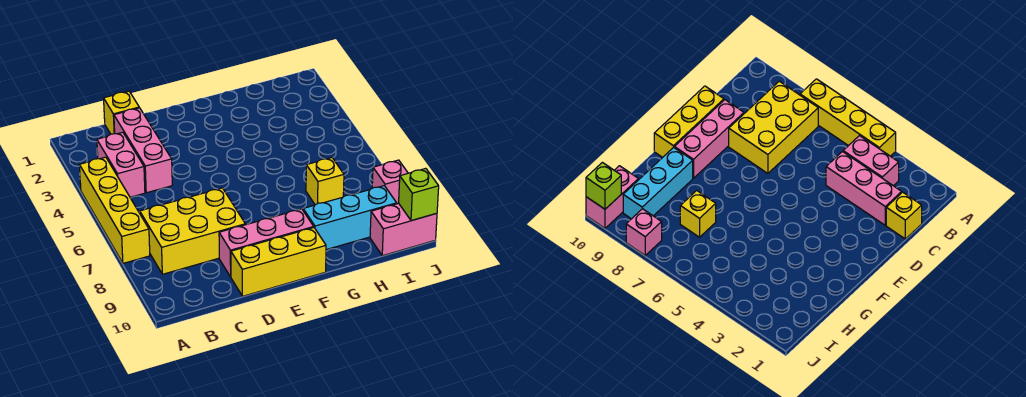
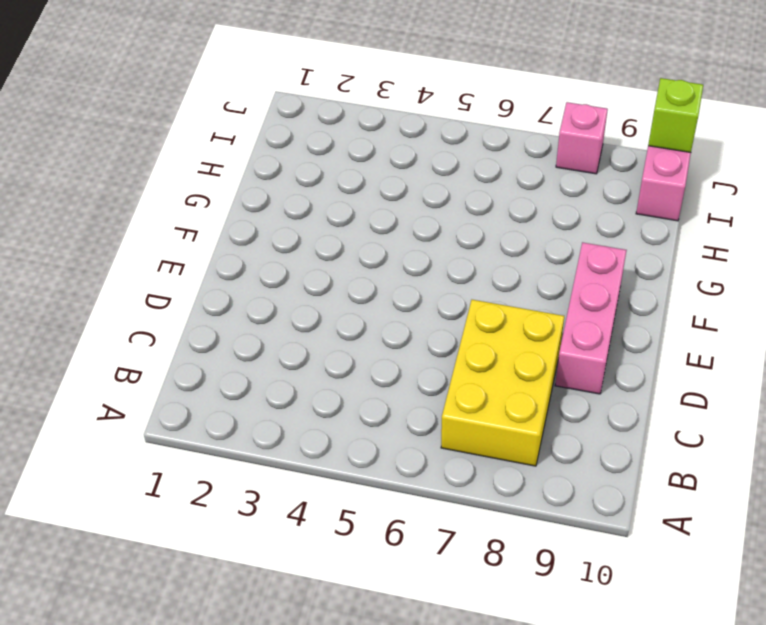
none -> yellow brick A4:A7 level 1
none -> pink brick B3:B4 level 1
none -> yellow brick C1 level 1

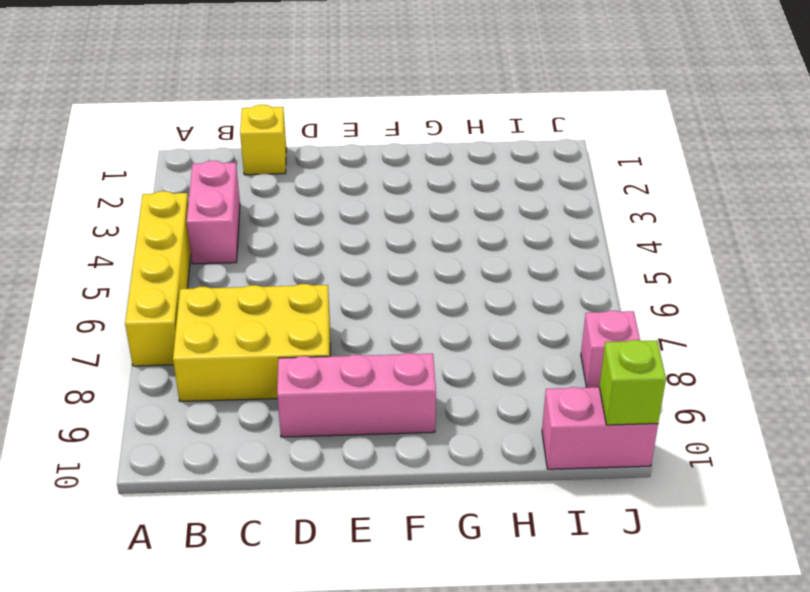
none -> pink brick C2:C4 level 1
none -> yellow brick D10:F10 level 1
none -> cyan brick G9:I9 level 1

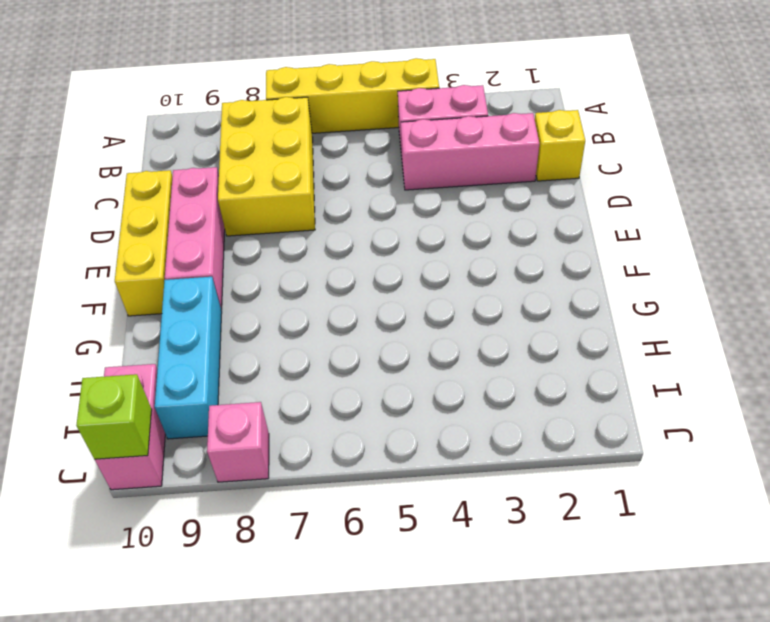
none -> yellow brick H7 level 1

